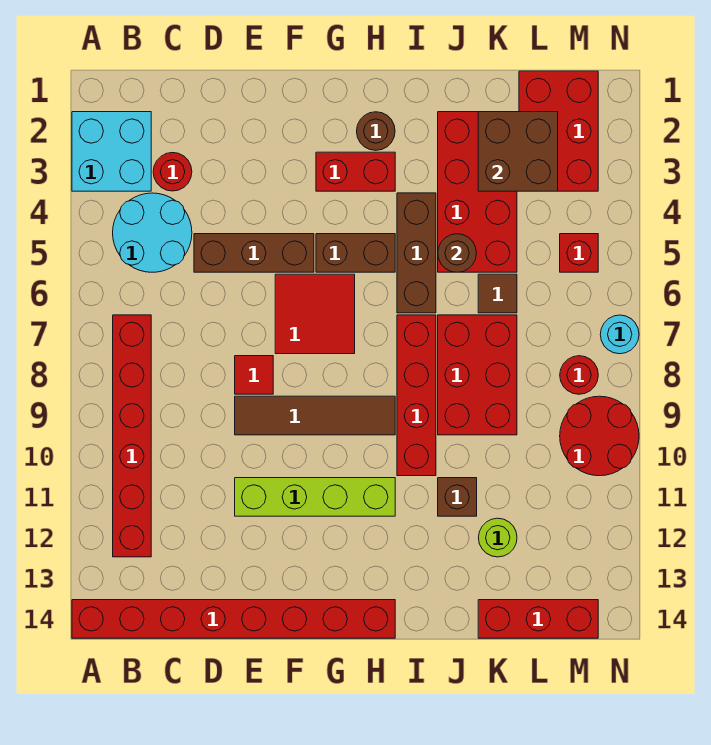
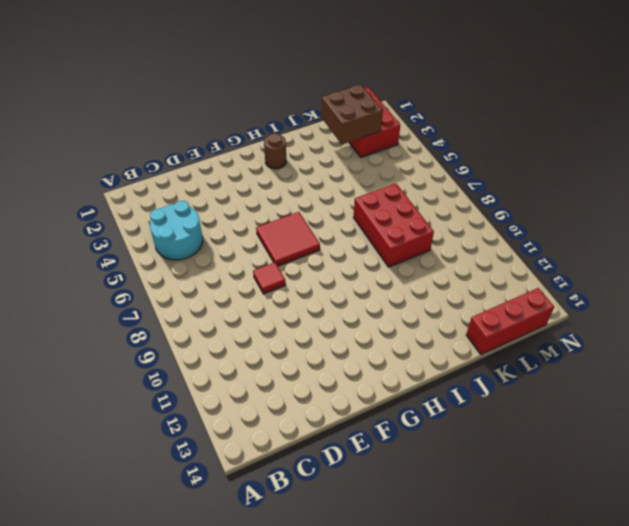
none -> cyan brick A2:B3 level 1
none -> red brick A14:H14 level 1
none -> red brick B7:B12 level 1

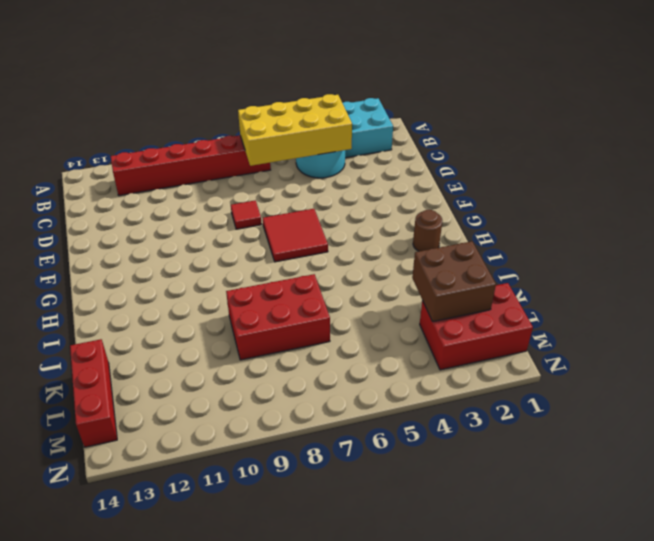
yellow brick B4:C7 level 2 -> none
none -> red brick A14:H14 level 1
none -> red round brick C3 level 1
none -> brown brick D5:F5 level 1

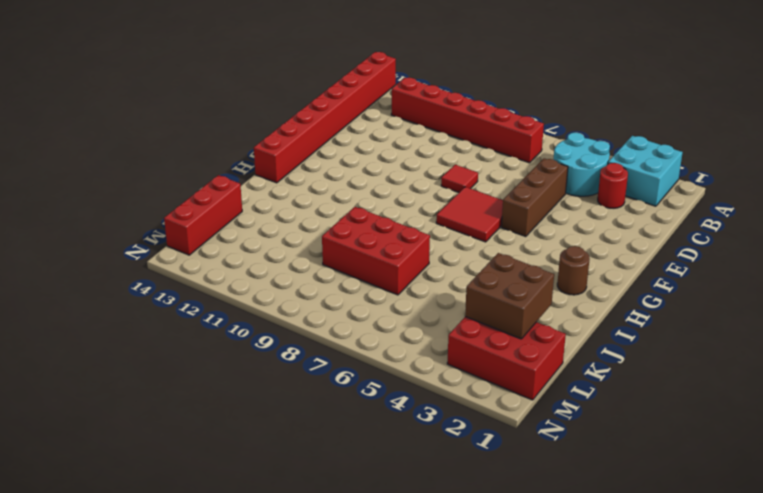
none -> brown tile E9:H9 level 1
none -> lime brick E11:H11 level 1
none -> red brick G3:H3 level 1

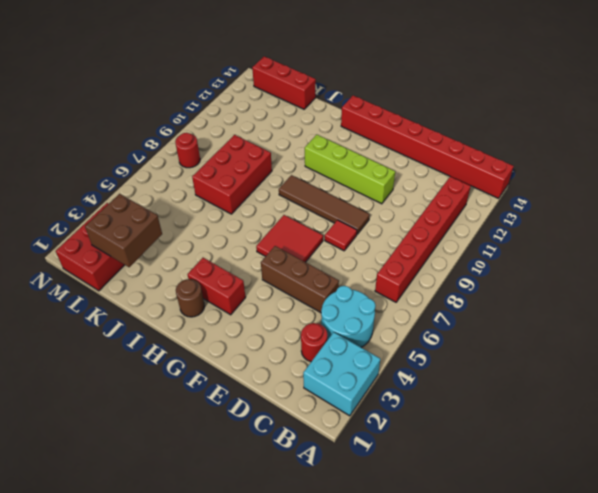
none -> brown brick G5:H5 level 1
none -> brown brick I4:I6 level 1
none -> red brick I7:I10 level 1

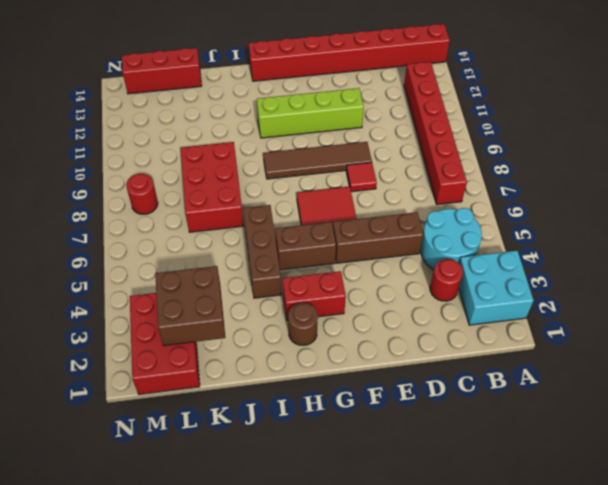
none -> red brick I7:I10 level 1
none -> red brick J2:K5 level 1
none -> brown brick J11 level 1

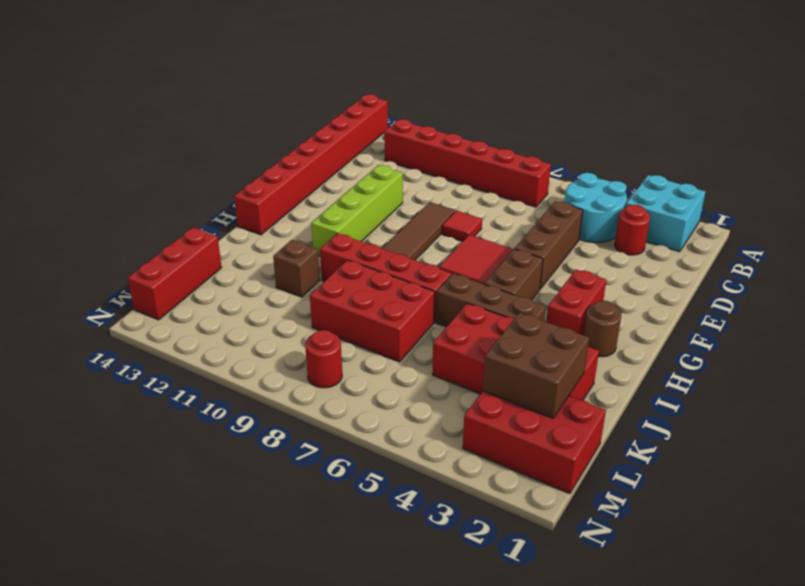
none -> brown tile K6 level 1
none -> lime round brick K12 level 1
none -> red brick M5 level 1

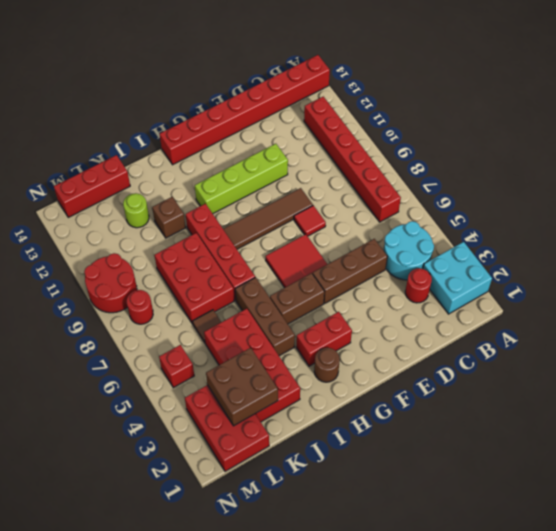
none -> cyan round brick N7 level 1
none -> brown round brick J5 level 2

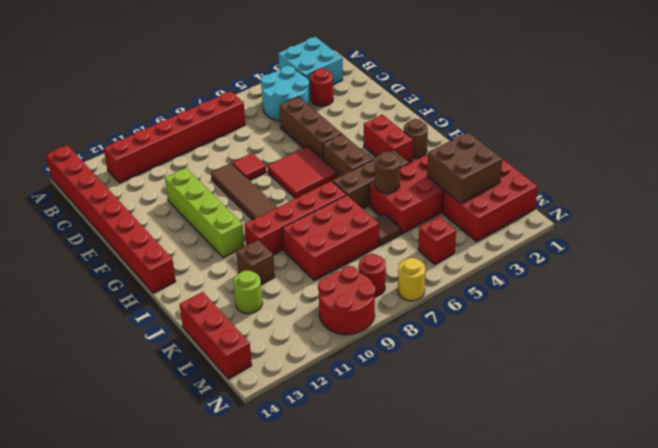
yellow round brick N7 level 1 -> cyan round brick N7 level 1

